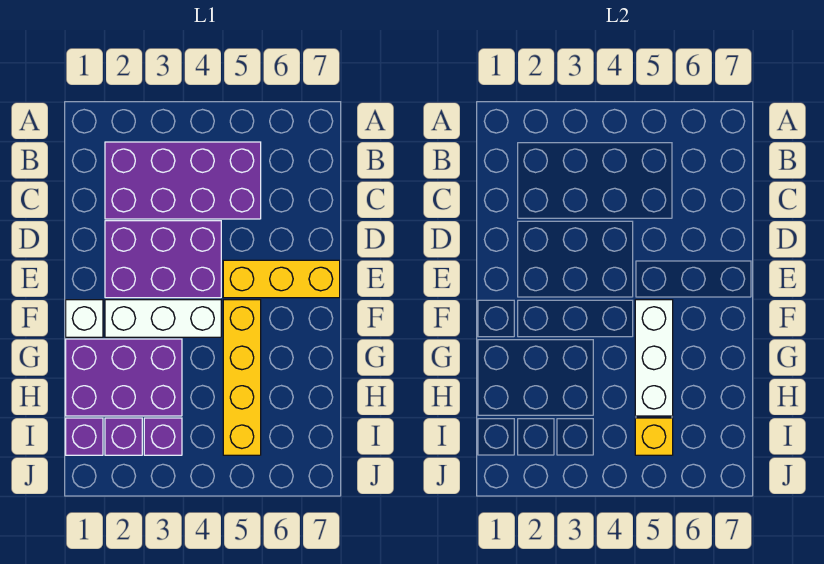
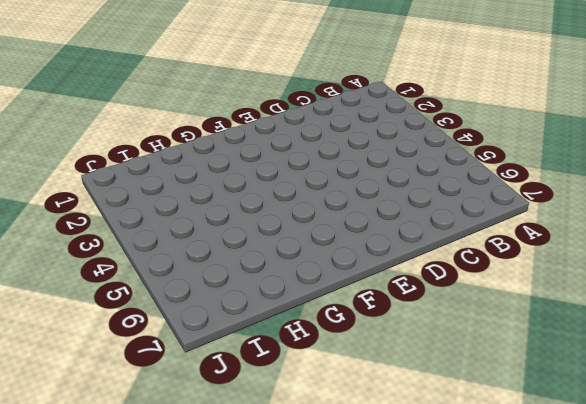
none -> purple brick B2:C5 level 1
none -> purple brick D2:E4 level 1
none -> yellow brick E5:E7 level 1

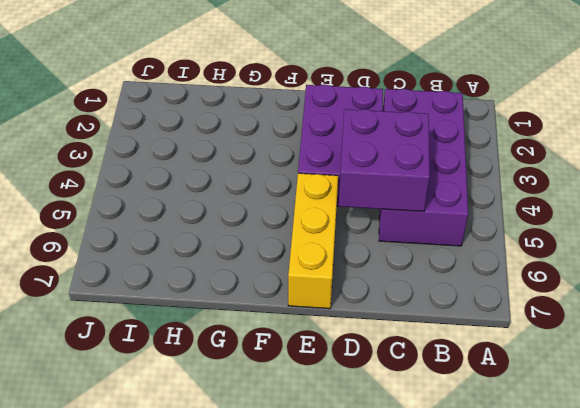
purple brick C4:D5 level 2 -> none
none -> white brick F1 level 1
none -> white brick F2:F4 level 1
none -> yellow brick F5:I5 level 1

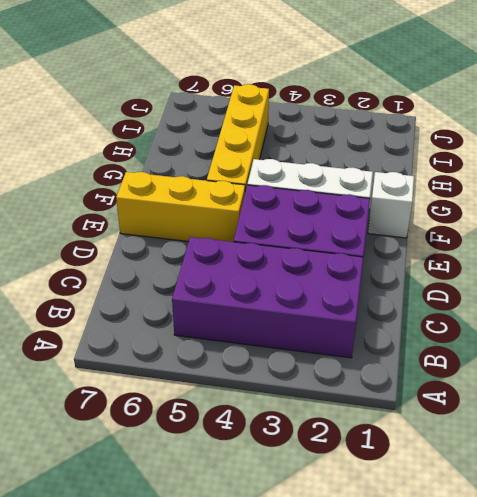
none -> purple brick G1:H3 level 1
none -> purple brick I1 level 1
none -> purple brick I2 level 1

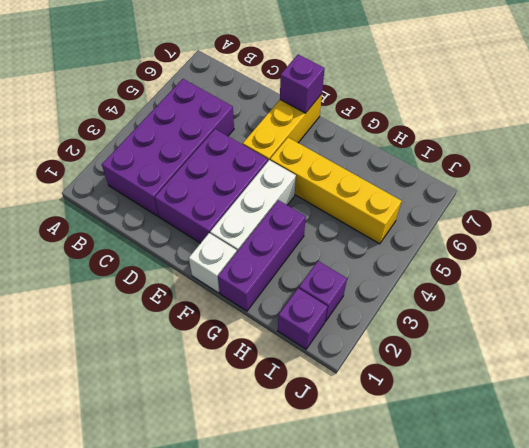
purple brick E7 level 2 -> purple brick I3 level 1
purple brick G1:G3 level 1 -> purple brick G1:H3 level 1
none -> white brick F5:H5 level 2
none -> yellow brick I5 level 2

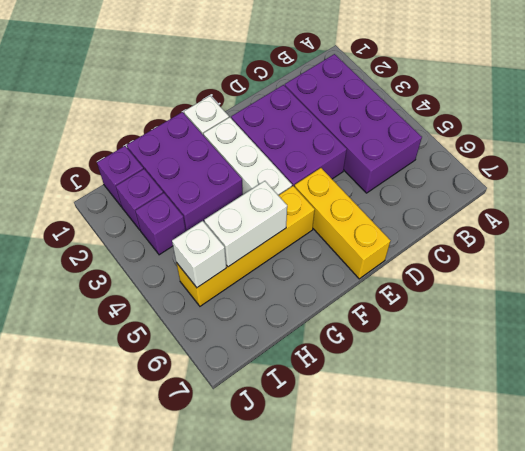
white brick G5:H5 level 2 -> white brick F5:H5 level 2
white brick I5 level 2 -> yellow brick I5 level 2

